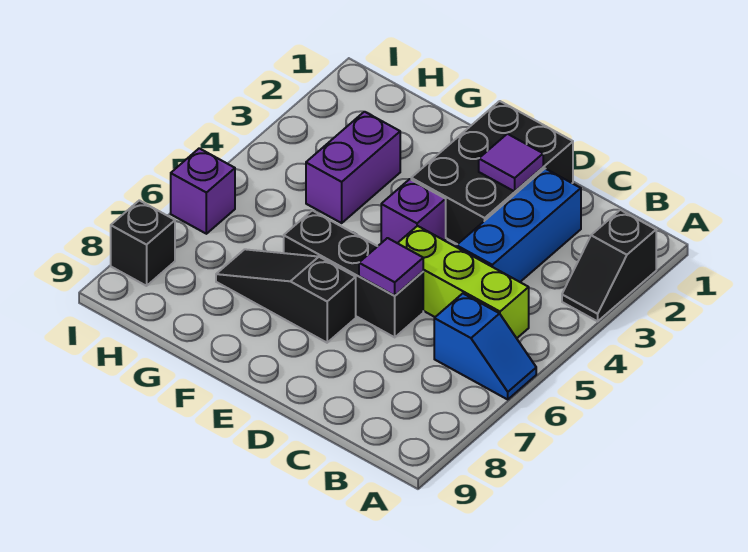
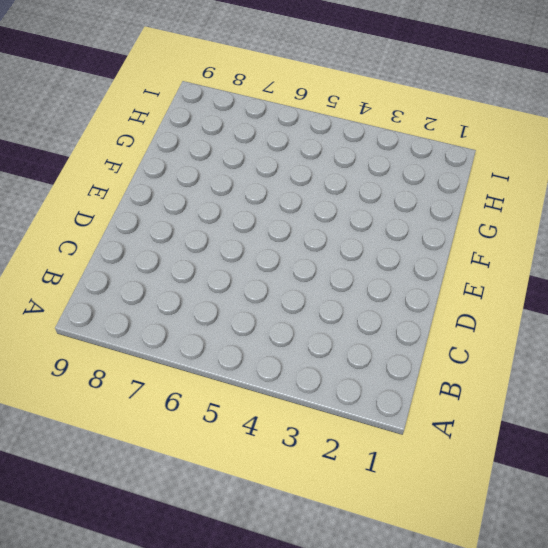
none -> black slope A2:A3 level 1 top 2
none -> blue slope A6:B6 level 1 top B
none -> lime brick B5:D5 level 1

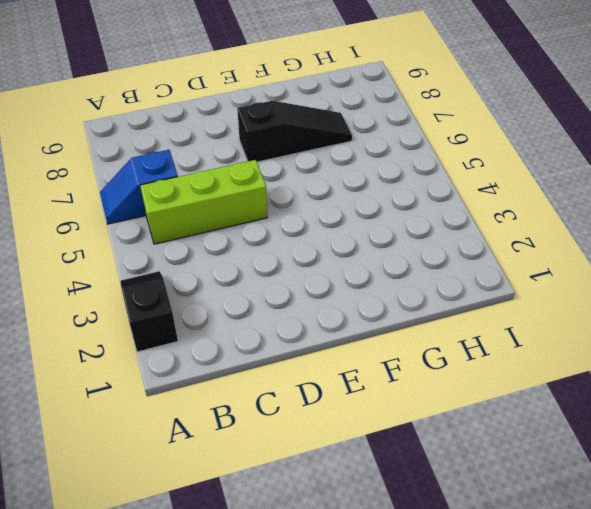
none -> blue brick C2:C4 level 1
none -> black brick D1:E3 level 1
none -> black brick D6:F6 level 1

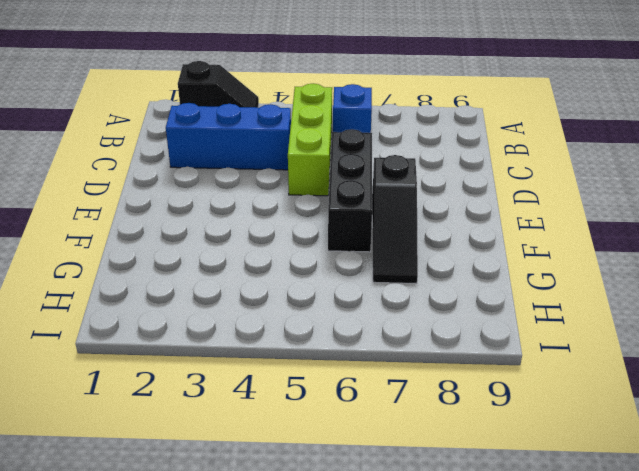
none -> black brick D1:E3 level 1
none -> purple brick E4 level 1
none -> purple brick G3:G4 level 1

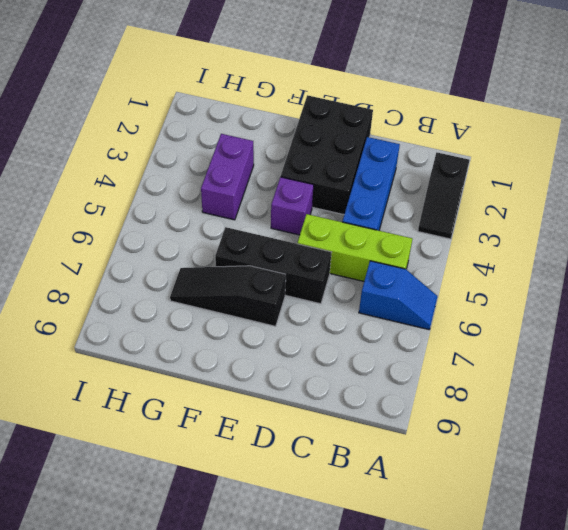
none -> purple brick I6 level 1
none -> black brick I8 level 1
none -> purple tile D2 level 2

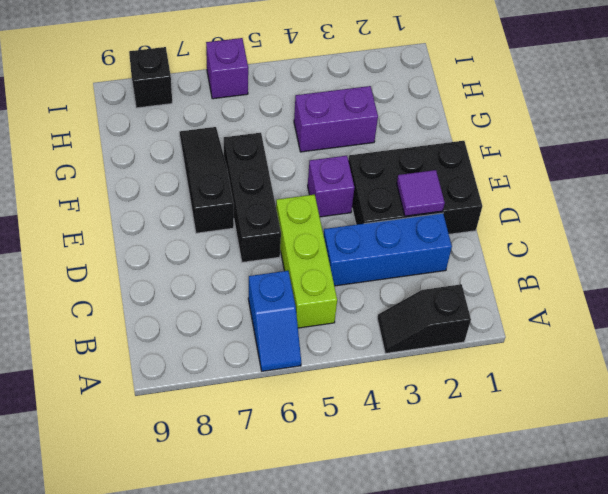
none -> purple tile D6 level 2

